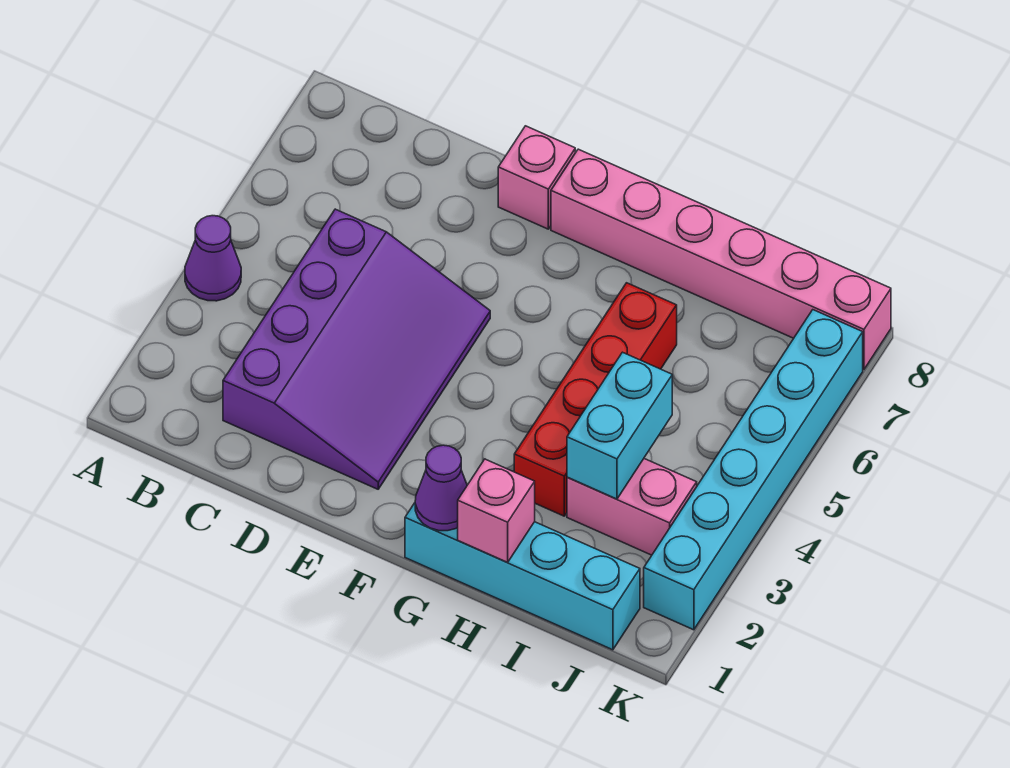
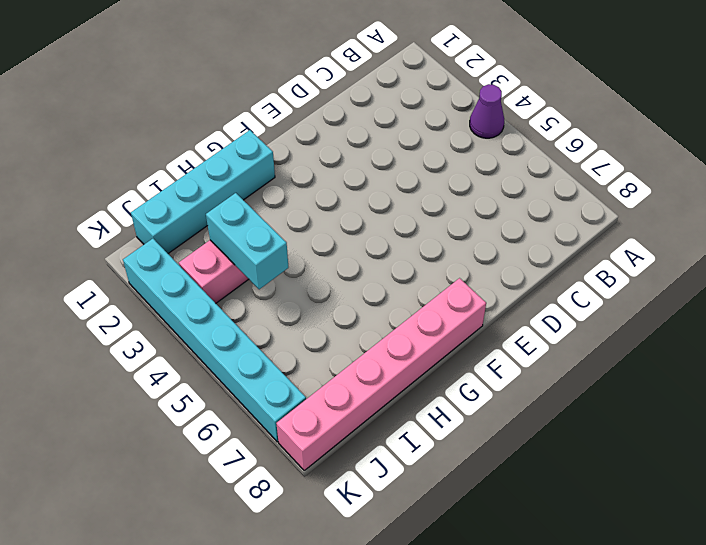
none -> purple slope C2:E5 level 1 top C
none -> pink brick E8 level 1

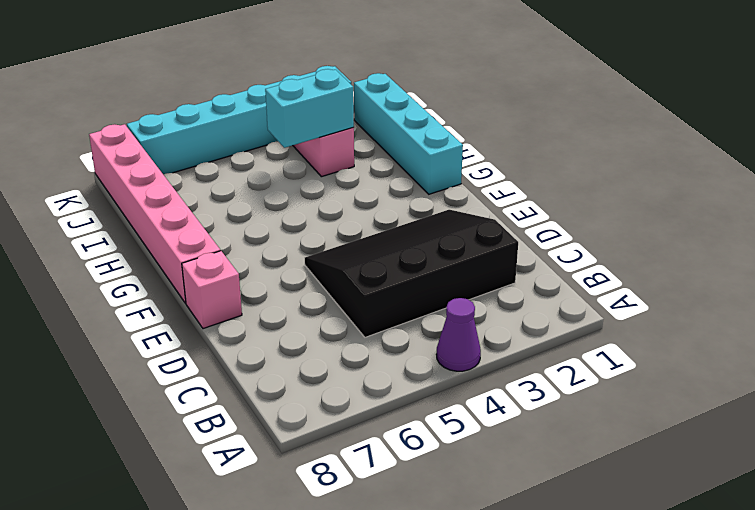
black slope C2:E5 level 1 top C -> purple slope C2:E5 level 1 top C
none -> red brick H3:H6 level 1
none -> purple cone G1 level 2

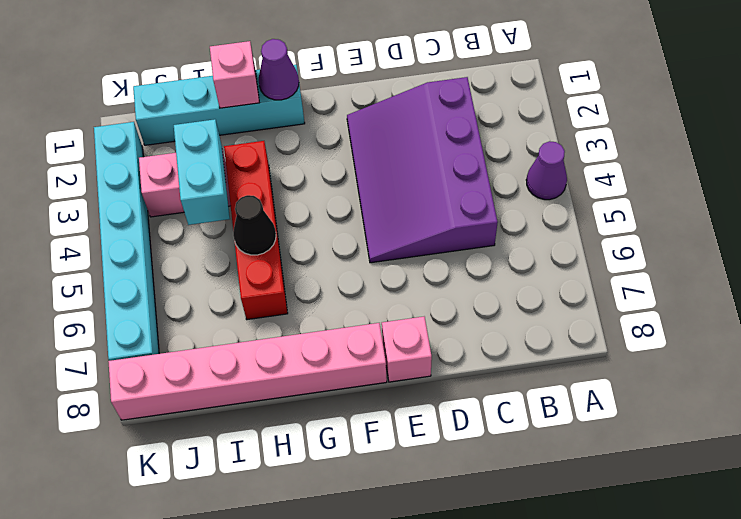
black cone H5 level 2 -> none

